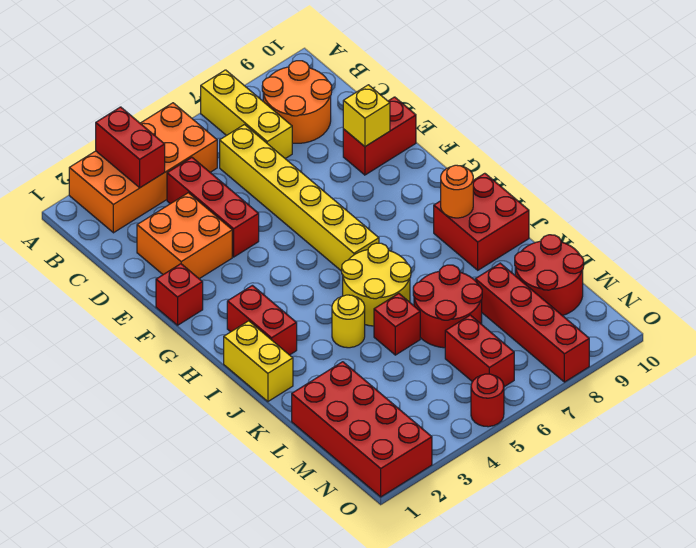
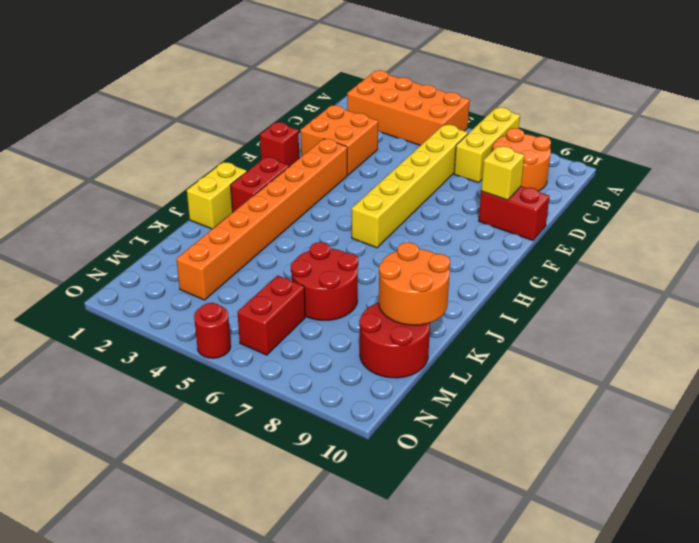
orange brick F3:M3 level 1 -> none
orange round brick K9:L10 level 2 -> none
none -> red brick C4:E4 level 1
none -> yellow round brick I5:J6 level 1
none -> red brick I9:J10 level 1

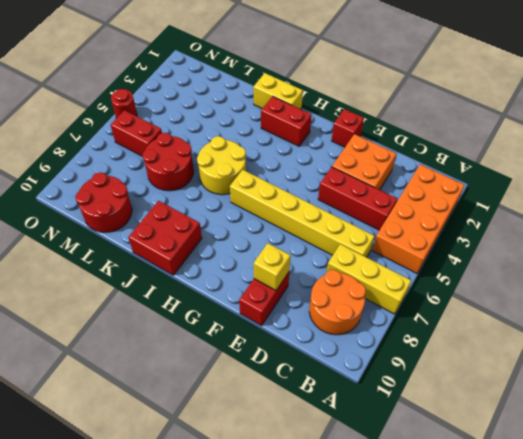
none -> yellow round brick J4 level 1
none -> red brick K5 level 1
none -> red brick L1:O2 level 1

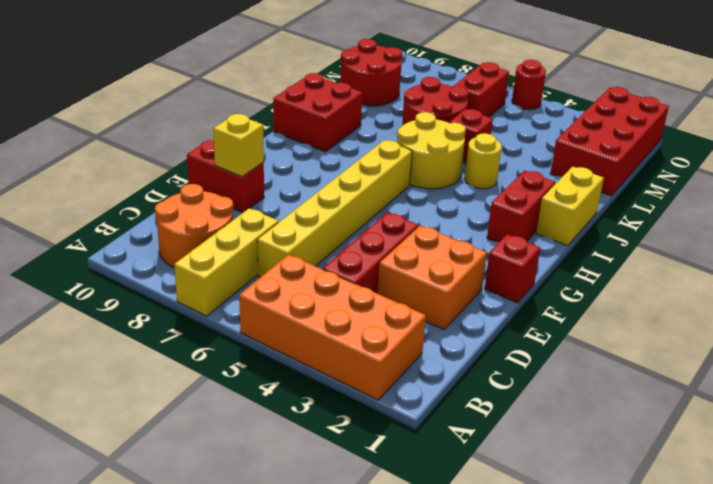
none -> red brick L8:O8 level 1
none -> red brick A3:B3 level 2
none -> orange round brick I9 level 2

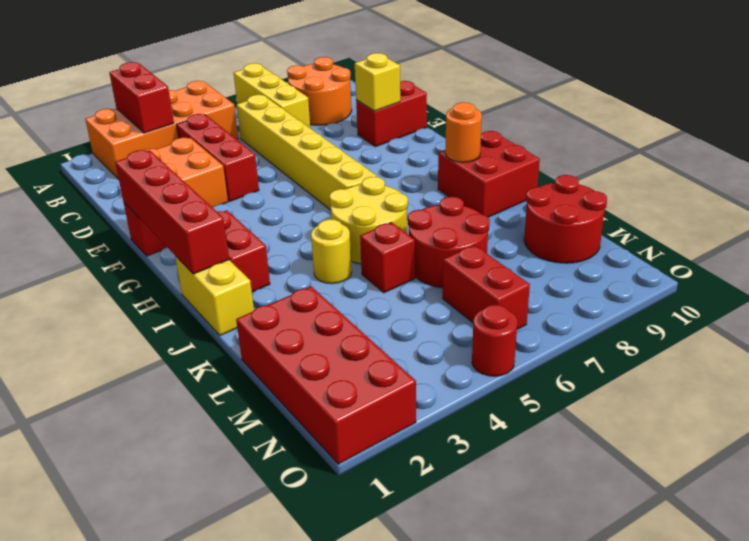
red brick F1:I1 level 2 -> red brick L8:O8 level 1

